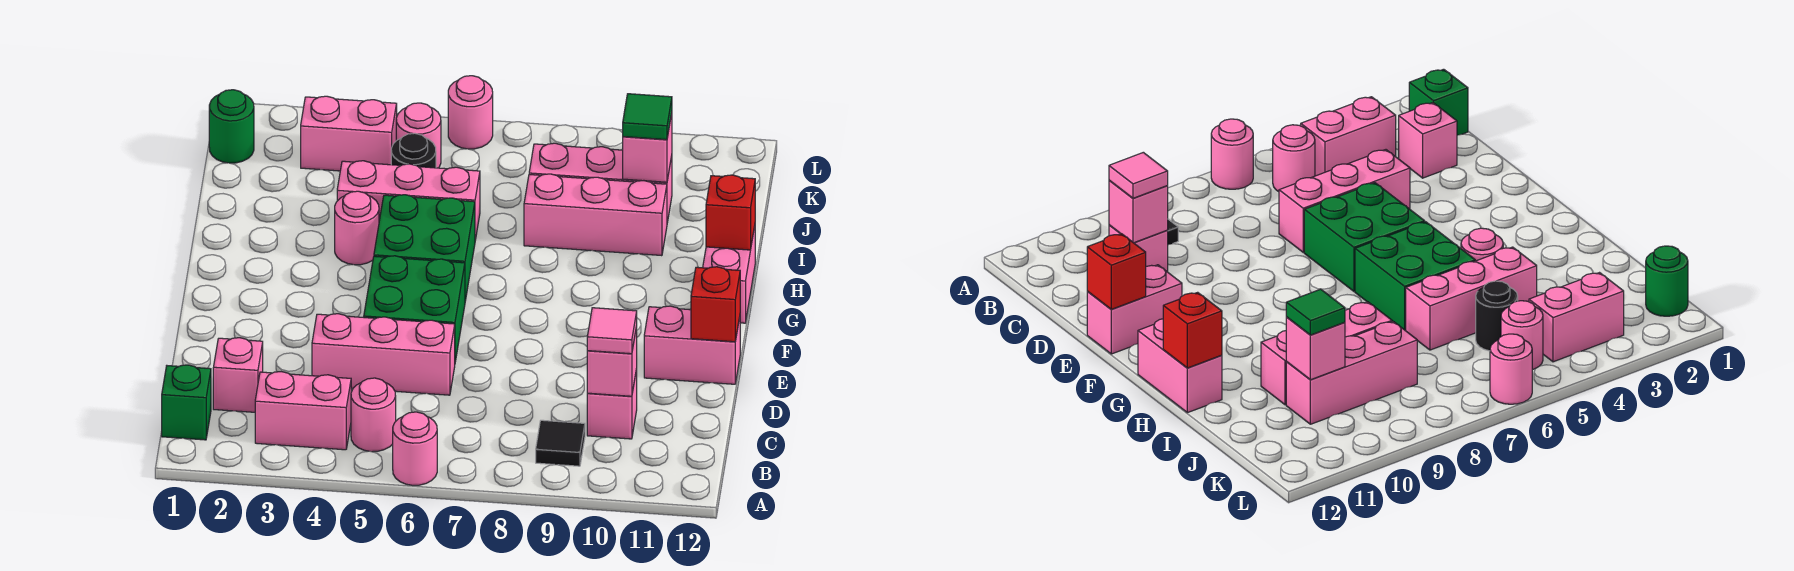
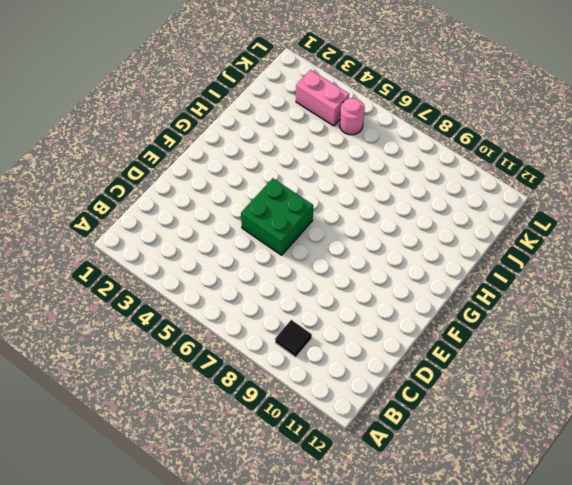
none -> pink round brick A6 level 1
none -> green brick B1 level 1
none -> pink brick B3:B4 level 1

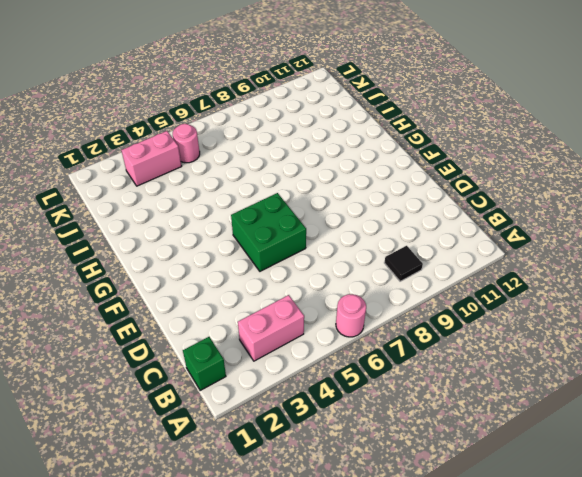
none -> pink round brick B5 level 1
none -> pink brick C2 level 1
none -> pink brick C10 level 1

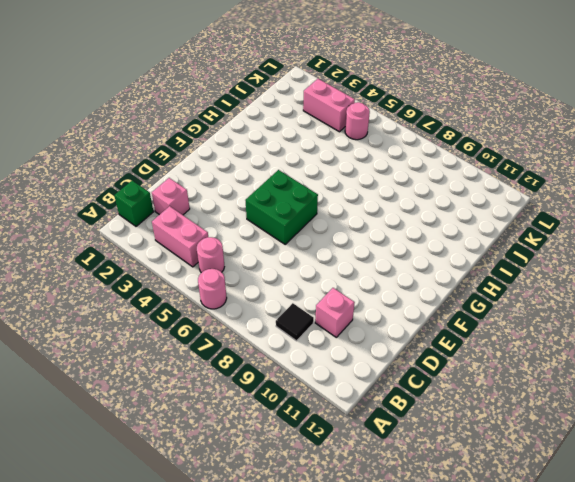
none -> pink brick D4:D6 level 1
none -> pink brick E11:E12 level 1
none -> green brick G5:H6 level 1

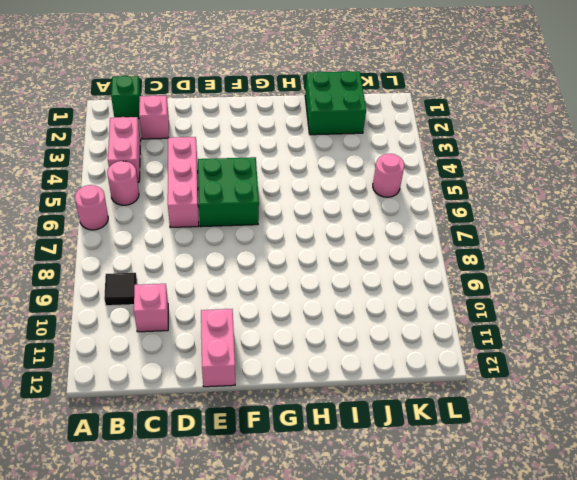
green brick I1:J2 level 1 -> green brick G5:H6 level 1
none -> pink brick G12:H12 level 1
none -> pink round brick H4 level 1
none -> pink brick I4:I6 level 1

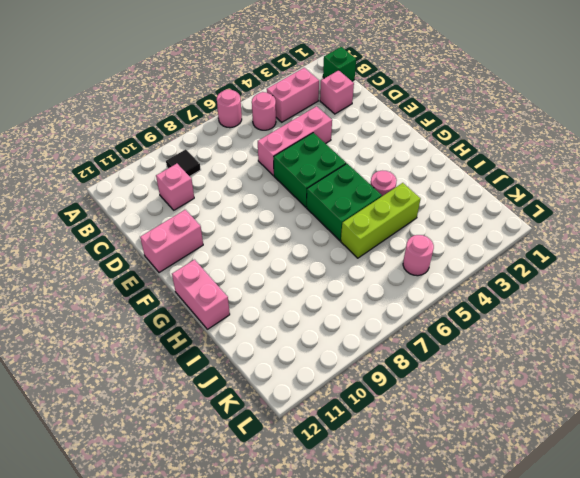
lime brick I4:I6 level 1 -> pink brick I4:I6 level 1
none -> pink brick I8:I10 level 1
none -> black round brick J5 level 1
none -> pink brick J8:J10 level 1

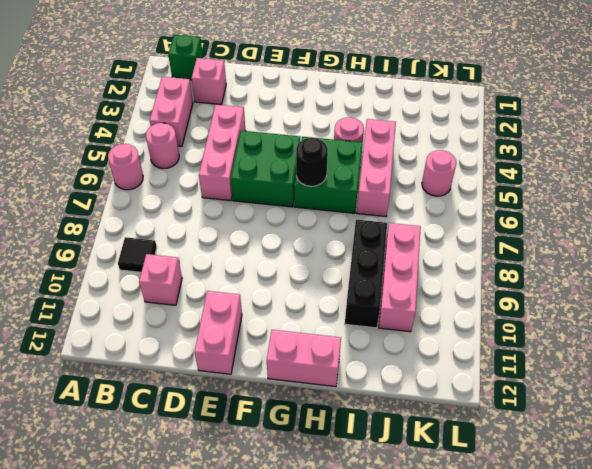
black round brick G6 level 2 -> black round brick J5 level 1
black brick I8:I10 level 1 -> pink brick I8:I10 level 1
none -> green round brick K1 level 1
none -> pink brick K3:K4 level 1
none -> pink round brick L6 level 1

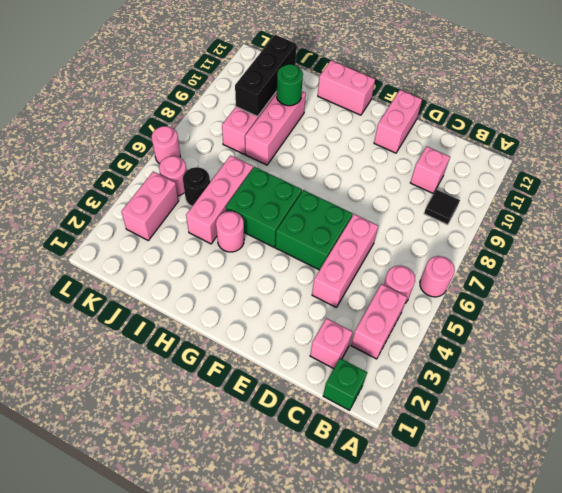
green round brick I10 level 2 -> green round brick K1 level 1
black brick J9:J11 level 2 -> pink brick J10 level 2
none -> pink brick C10 level 2
none -> red brick E12 level 2
none -> red brick H12 level 2

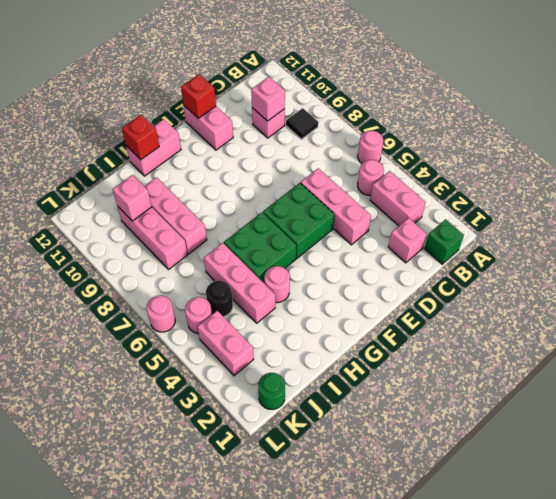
none -> pink tile C10 level 3
none -> green tile J10 level 3

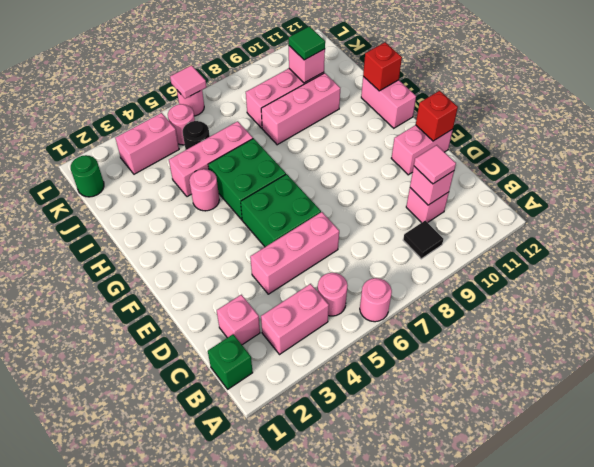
pink tile L6 level 2 -> none

